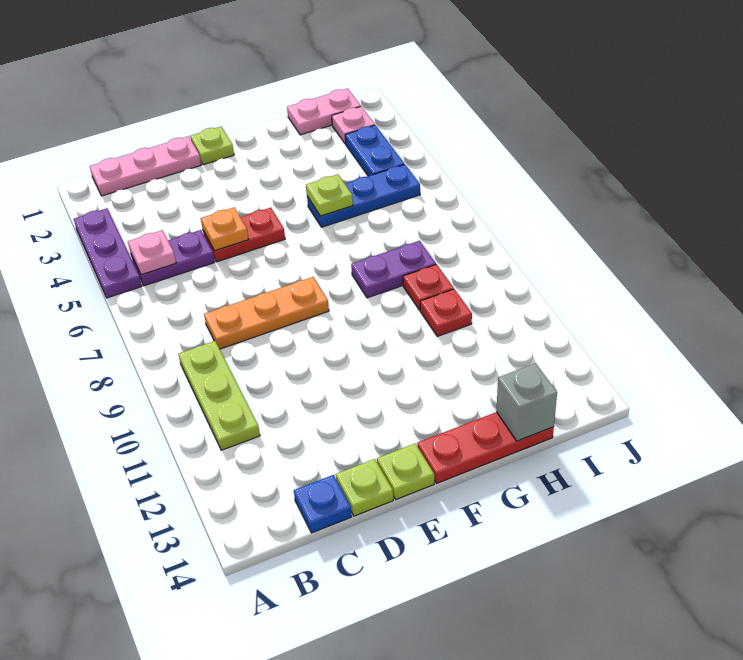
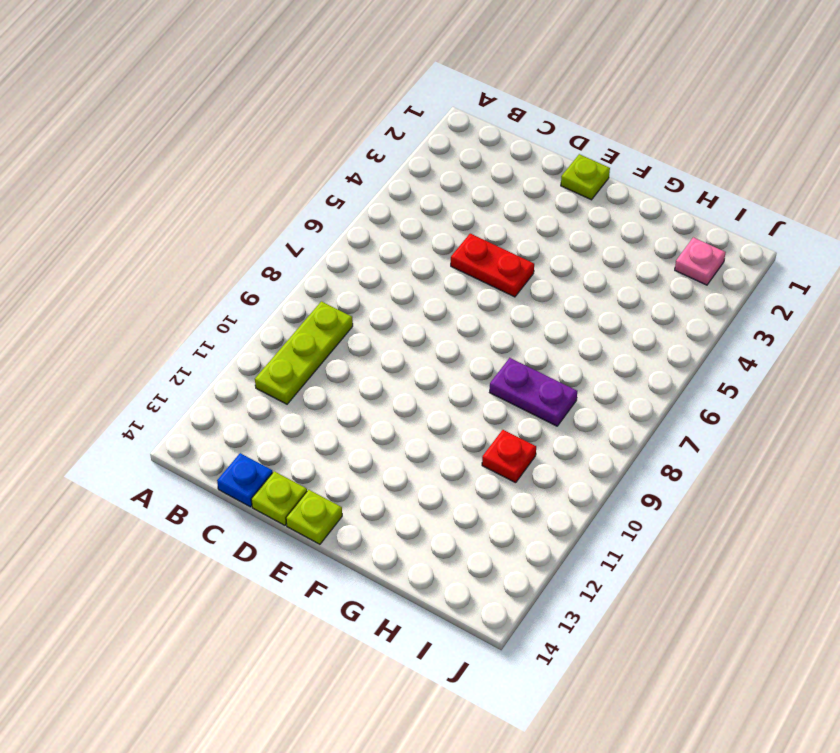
none -> purple plate A3:A5 level 1
none -> pink plate B1:D1 level 1
none -> purple plate B5:C5 level 1

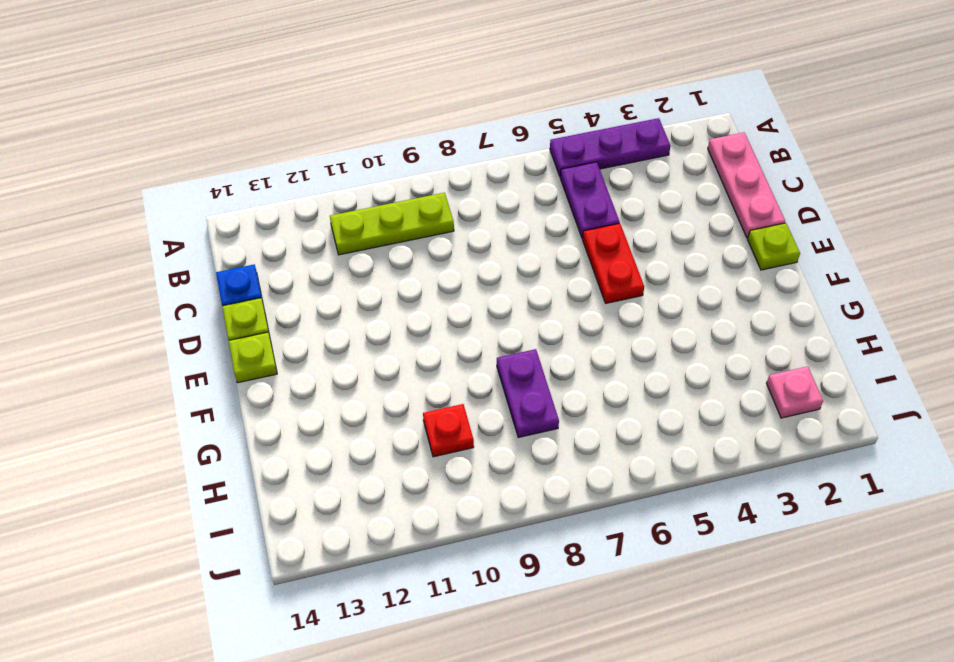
none -> orange plate C8:E8 level 1
none -> red plate F14:H14 level 1
none -> blue plate G5:I5 level 1

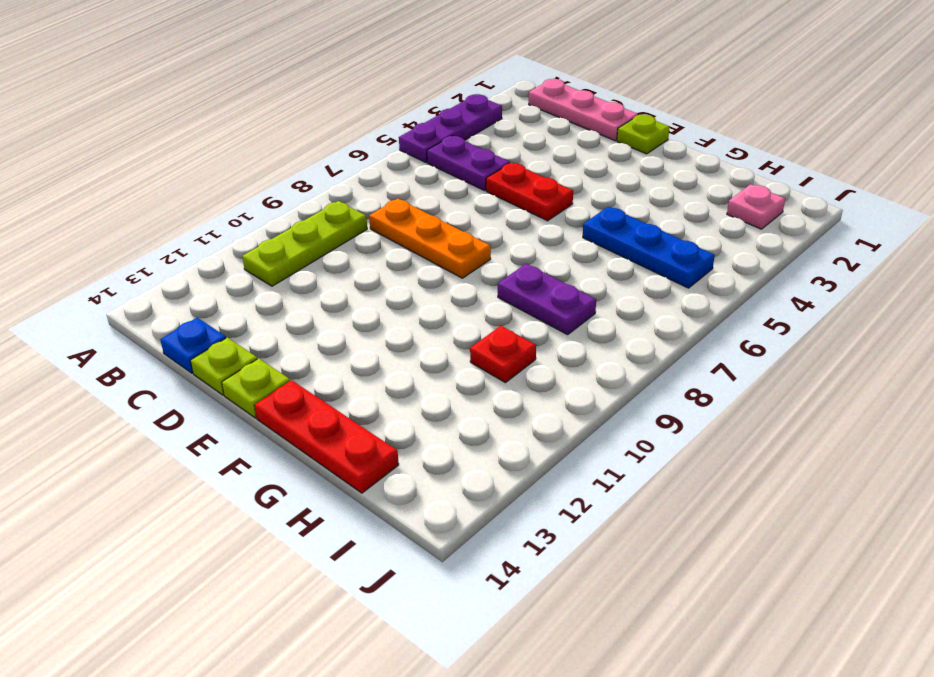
none -> pink plate H1:I1 level 1
none -> red plate H9 level 1
none -> blue plate I3:I4 level 1

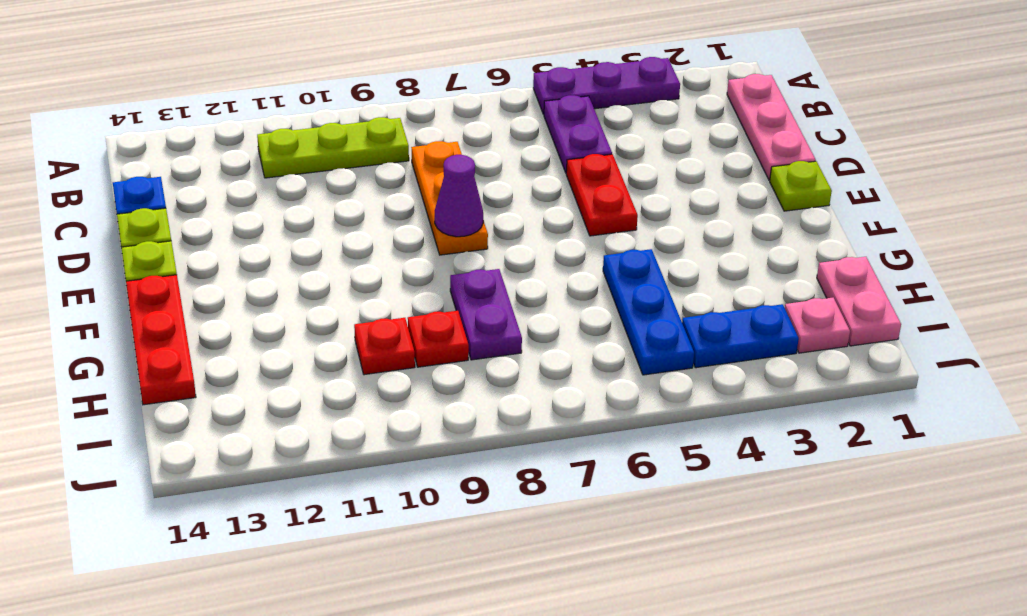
purple cone E8 level 2 -> none
none -> pink plate B5 level 2
none -> orange plate D5 level 2
none -> lime plate G5 level 2

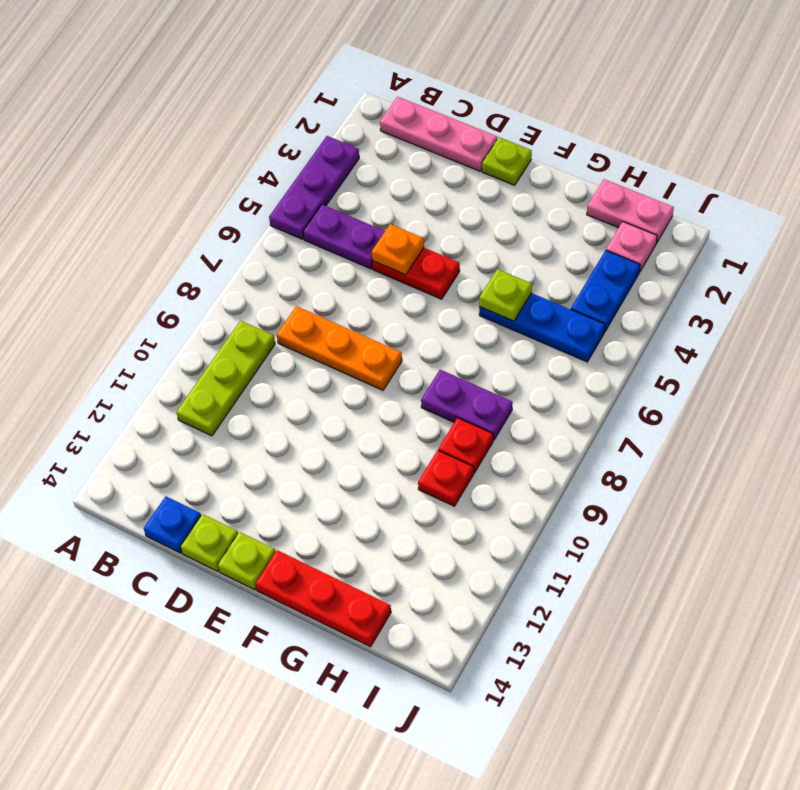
none -> pink plate B5 level 2
none -> grey brick H14 level 2

